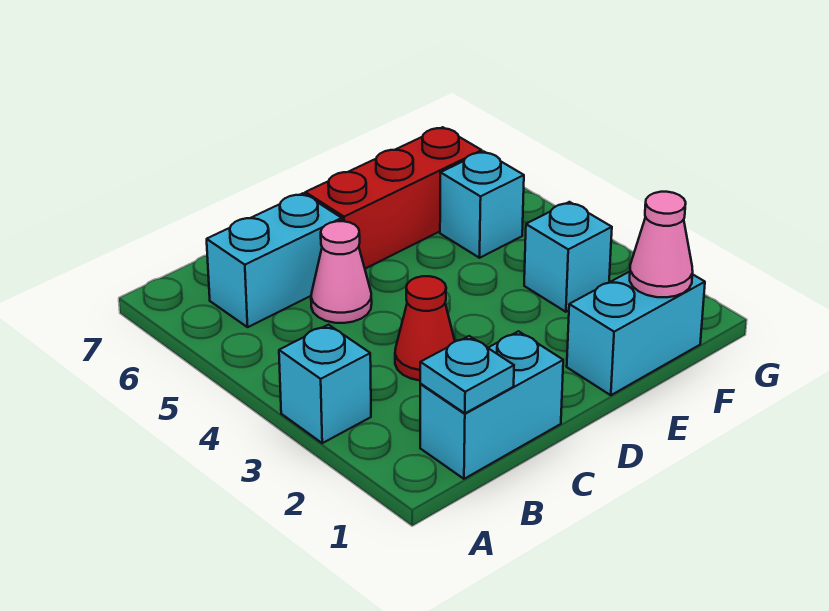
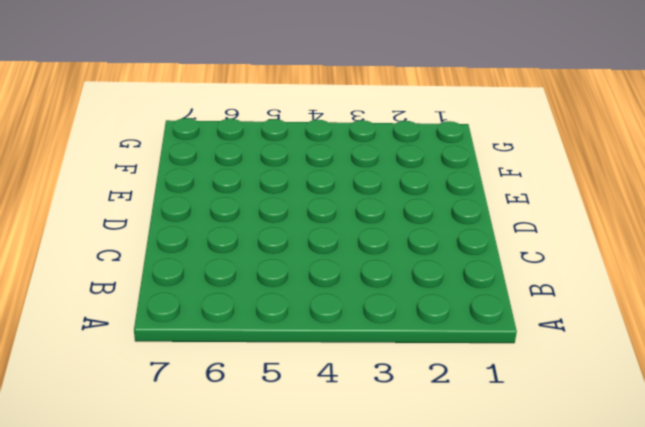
none -> cyan brick A3 level 1
none -> cyan brick B1:C1 level 1

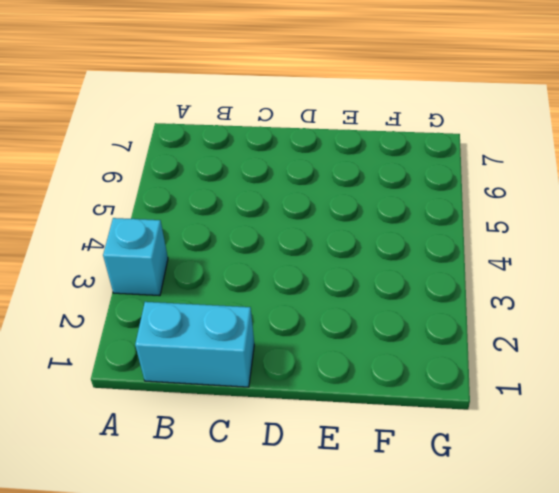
none -> cyan brick B6:C6 level 1
none -> red cone C3 level 1

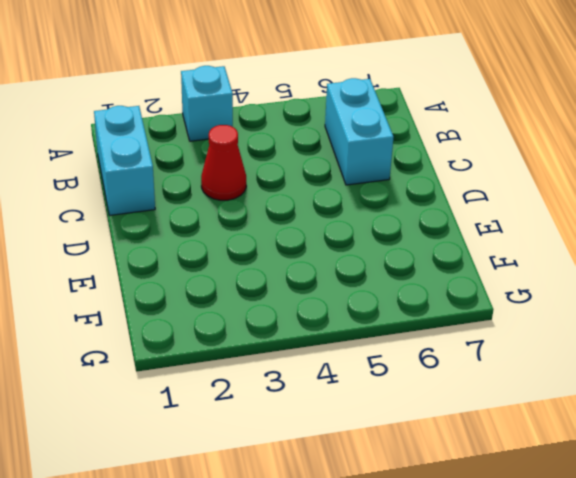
none -> pink cone C5 level 1
none -> red brick D6:F6 level 1

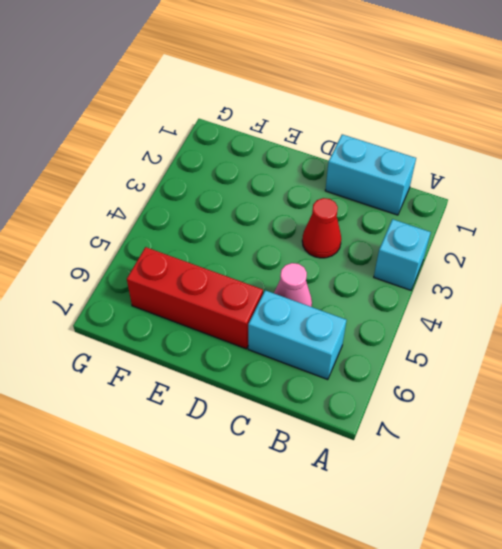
none -> cyan brick E1:F1 level 1
none -> cyan brick F3 level 1

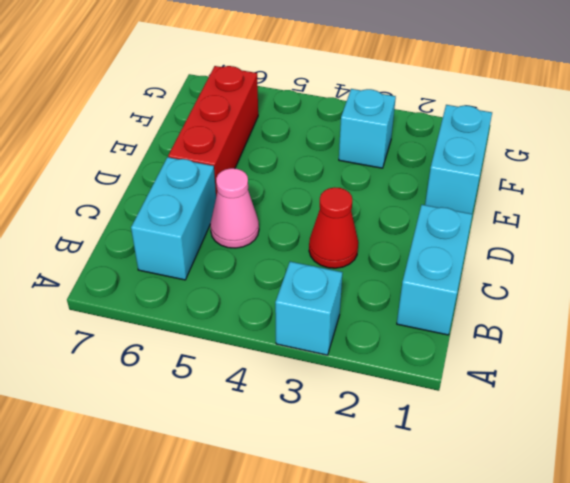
none -> cyan brick F5 level 1
none -> cyan plate B1 level 2

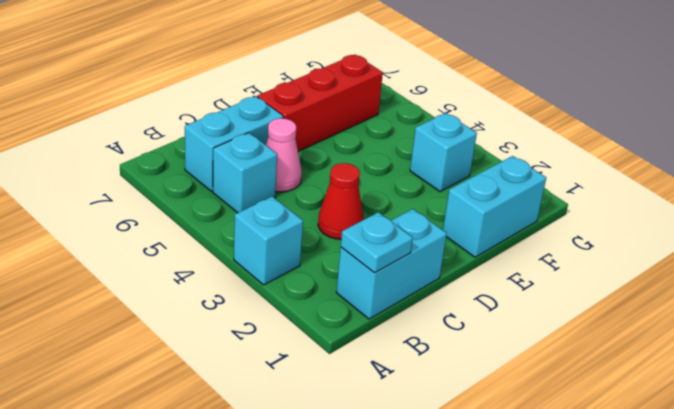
cyan brick B5 level 1 -> cyan brick F5 level 1
none -> pink cone F1 level 2

